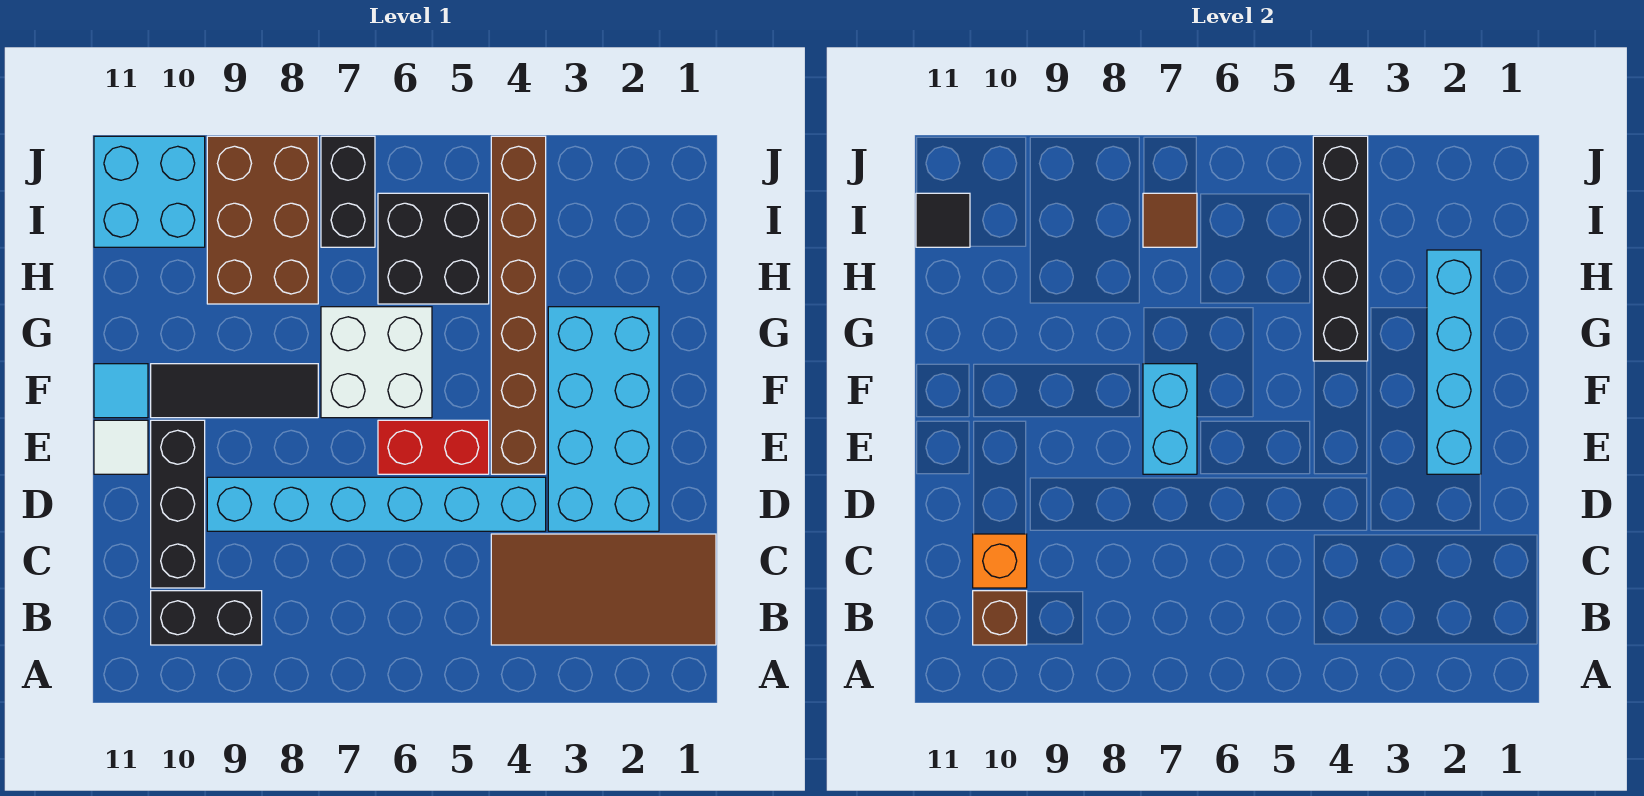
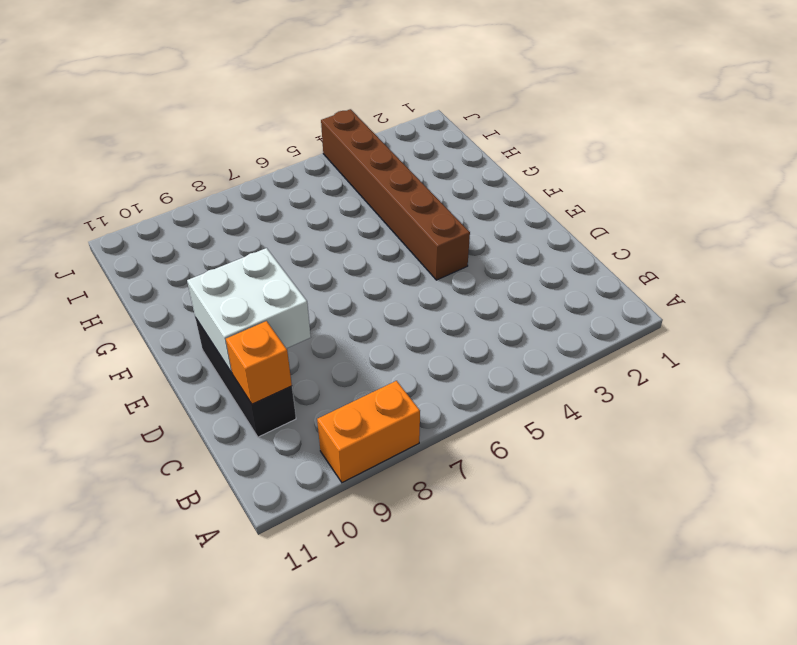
orange brick A8:A9 level 1 -> none
white brick D9:E10 level 2 -> white brick F6:G7 level 1
none -> brown tile B1:C4 level 1
none -> black brick B9:B10 level 1
none -> cyan brick D2:G3 level 1

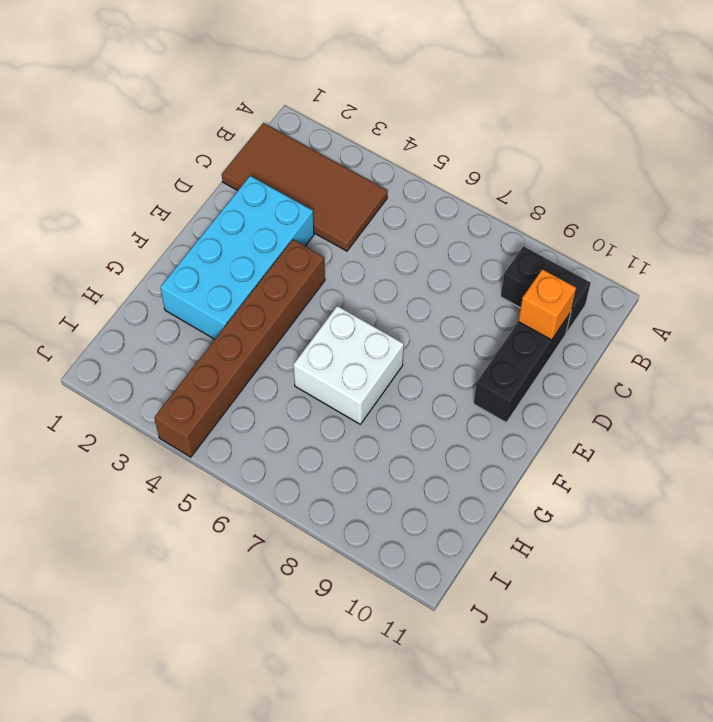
none -> cyan brick D4:D9 level 1
none -> red brick E5:E6 level 1
none -> white tile E11 level 1

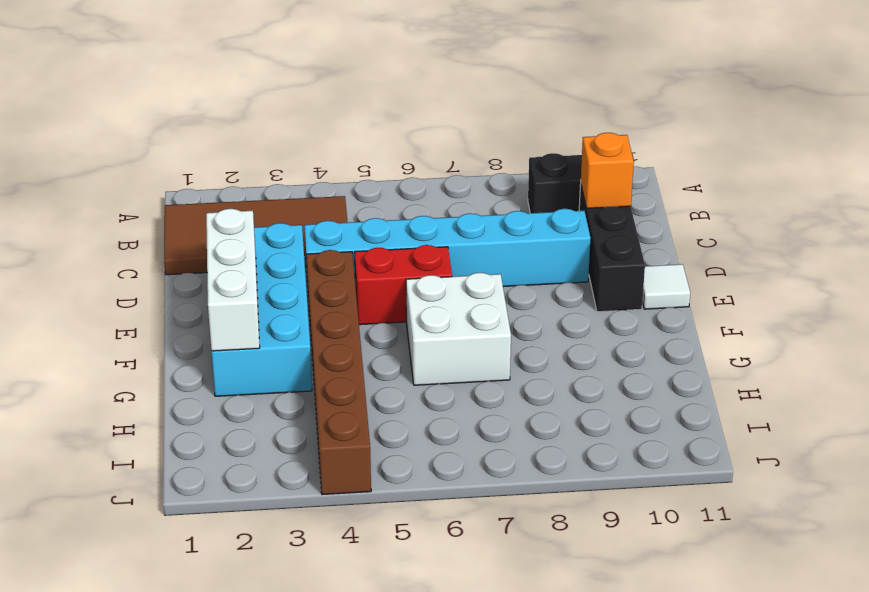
white brick E2:G2 level 2 -> cyan brick E2:H2 level 2
none -> black tile F8:F10 level 1
none -> cyan tile F11 level 1
none -> black brick H5:I6 level 1

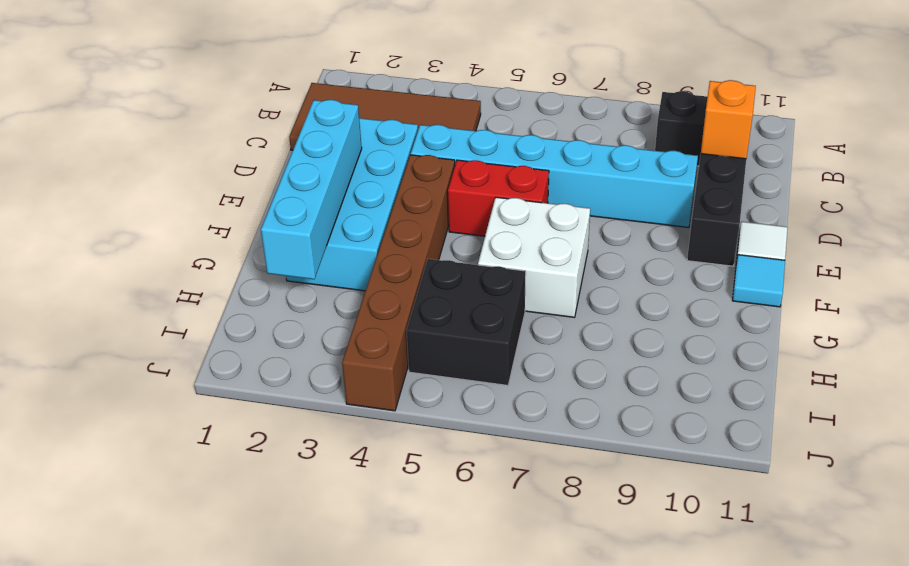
none -> black tile F8:F10 level 1
none -> brown brick H8:J9 level 1
none -> black brick I7:J7 level 1

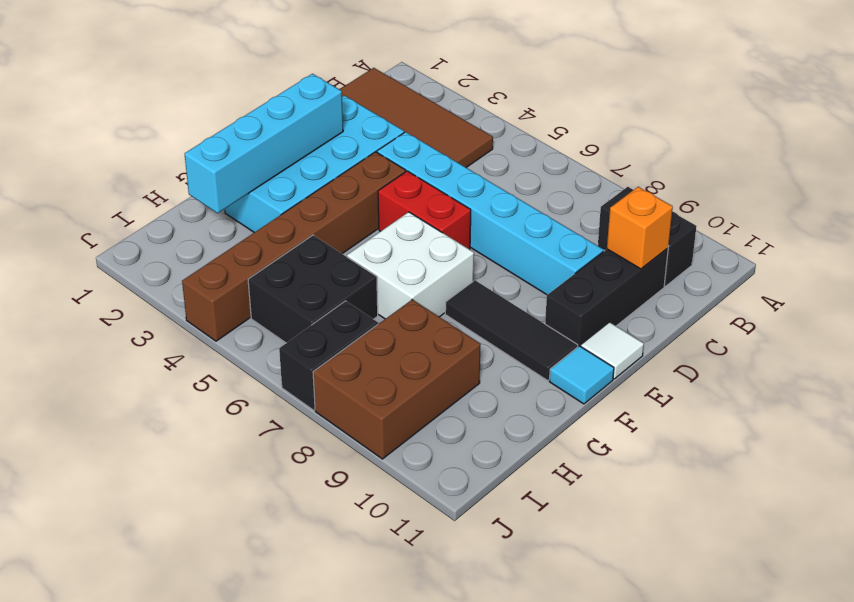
none -> cyan brick I10:J11 level 1
none -> brown brick B10 level 2
none -> cyan brick E7:F7 level 2

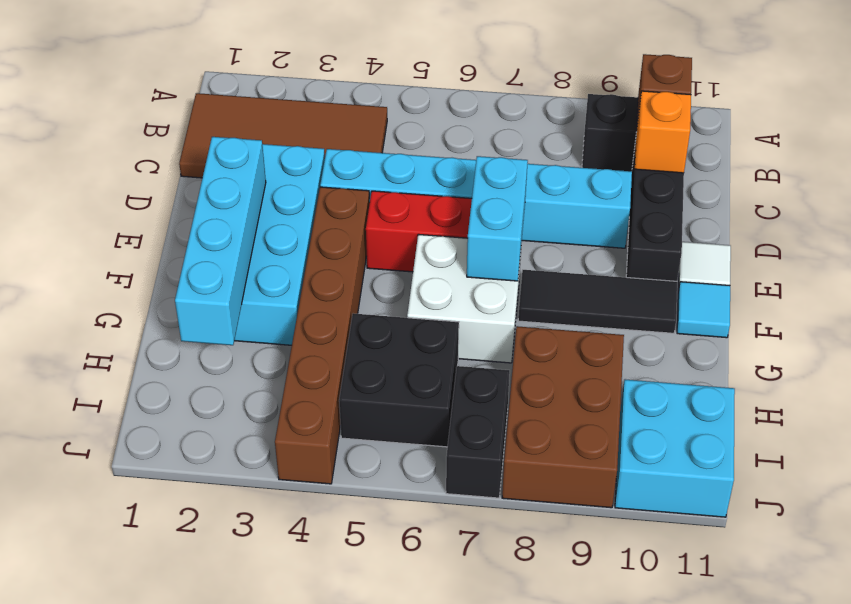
none -> black brick G4:J4 level 2
none -> brown tile I7 level 2
none -> black tile I11 level 2

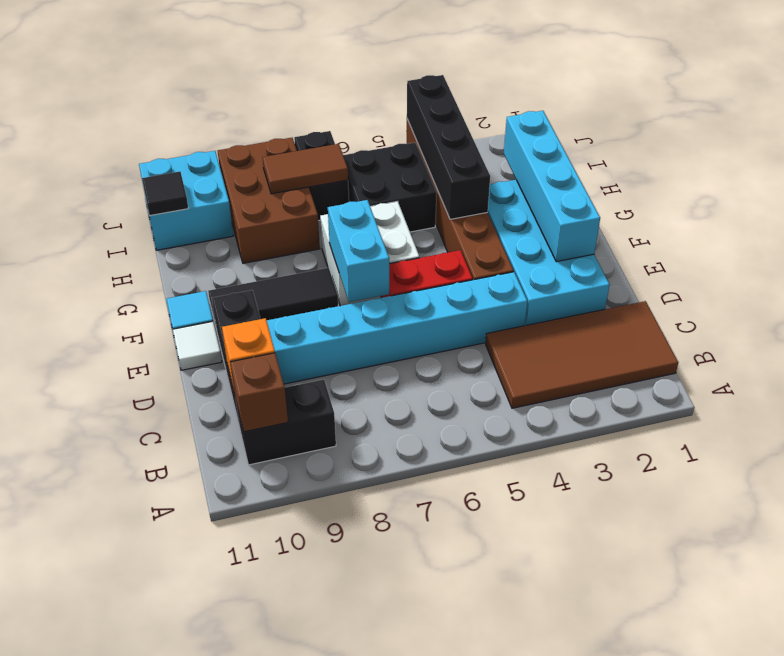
brown tile I7:I8 level 2 -> brown tile I7 level 2

